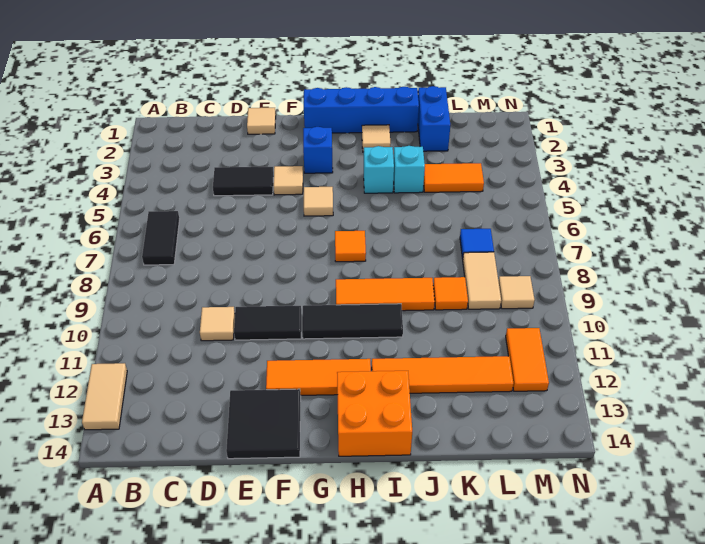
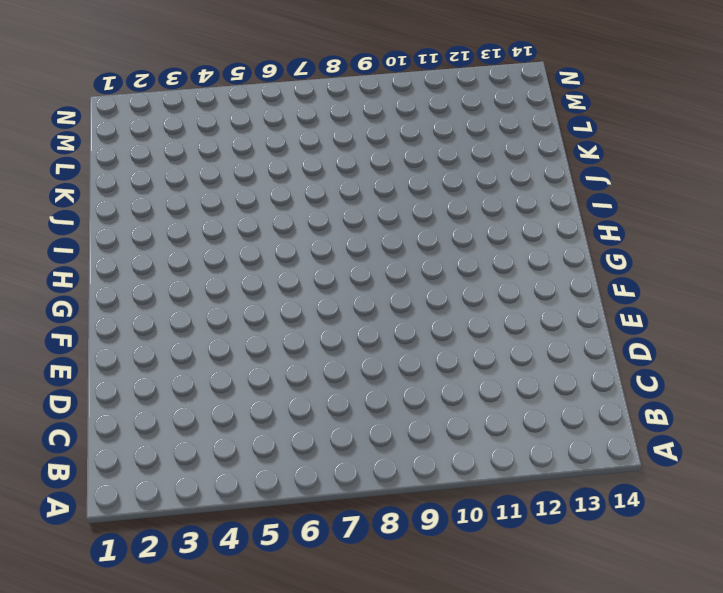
none -> tan tile A12:A13 level 1
none -> black tile B6:B7 level 1
none -> black tile D4:E4 level 1

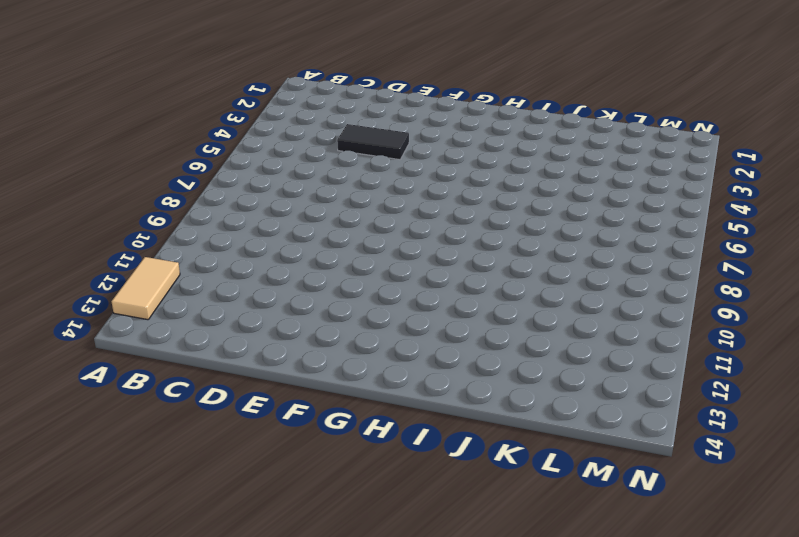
none -> black tile B6:B7 level 1
none -> tan tile D10 level 1
none -> tan tile E1 level 1

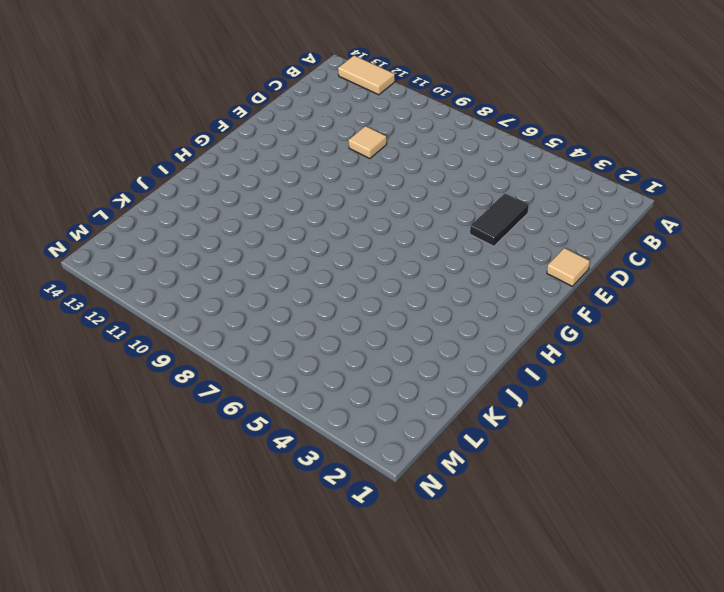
none -> black tile B6:B7 level 1
none -> black tile E10:F10 level 1
none -> black tile E13:F14 level 1

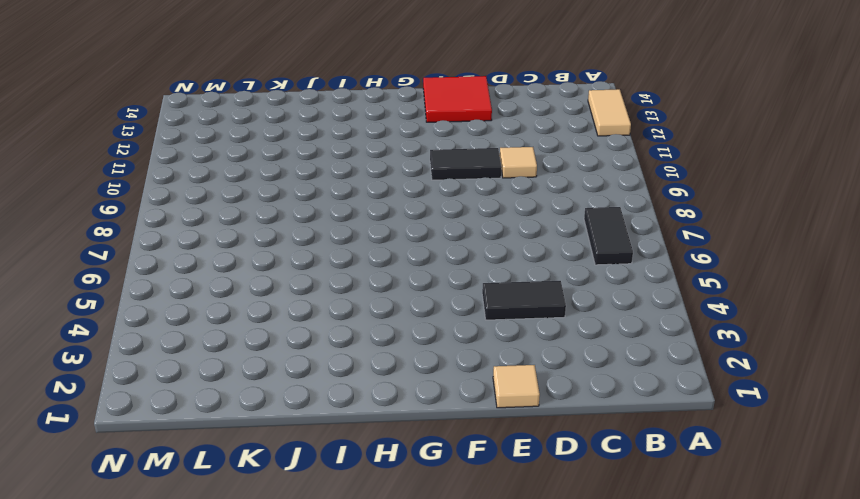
red tile E13:F14 level 1 -> black tile E13:F14 level 1
none -> tan tile F4 level 1
none -> orange tile F12:H12 level 1
none -> blue brick G1:J1 level 1

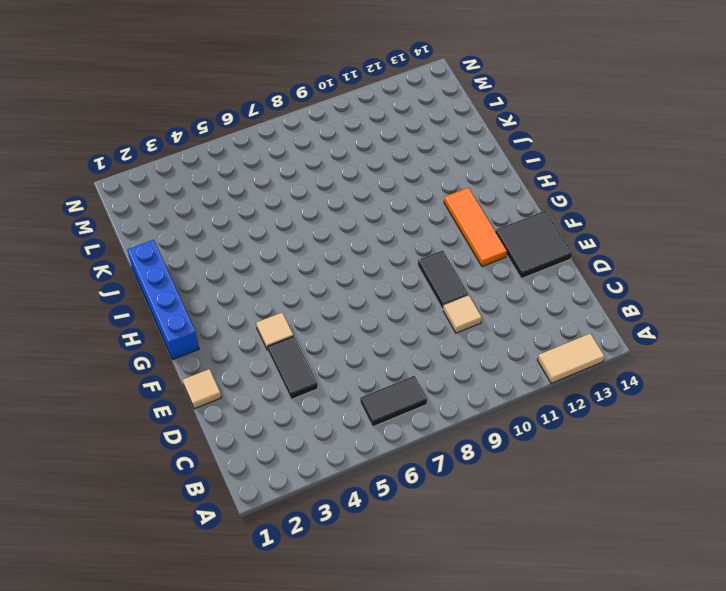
none -> blue brick G3 level 1
none -> tan tile G5 level 1
none -> black tile G10:I10 level 1

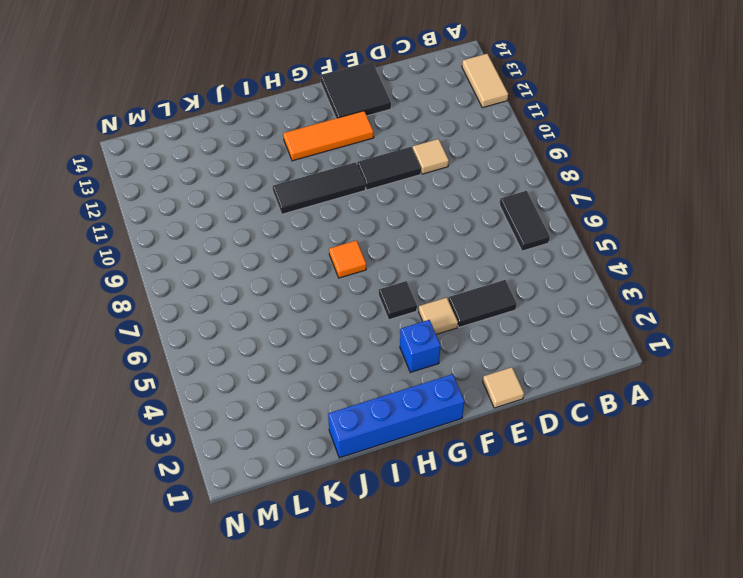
black tile G5 level 1 -> tan tile G5 level 1
none -> orange tile H9:J9 level 1
none -> orange brick H13:I14 level 1
none -> tan tile I2 level 1

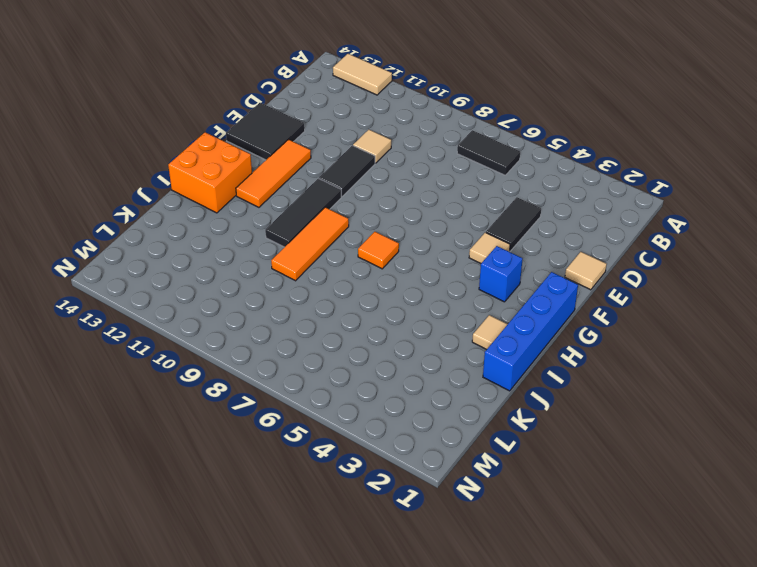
none -> tan tile G5 level 1
none -> cyan brick I4 level 1
none -> orange tile I12:L12 level 1

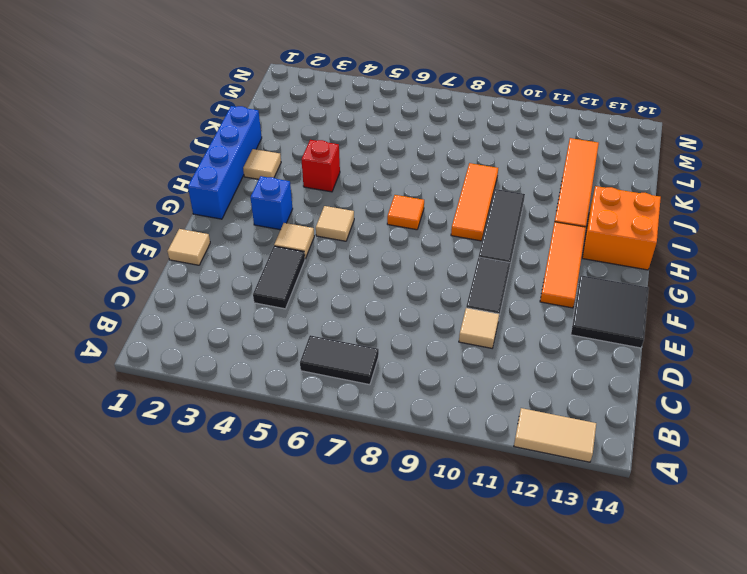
red brick I4 level 1 -> cyan brick I4 level 1
none -> cyan brick J4 level 1
none -> blue brick K1:K2 level 1
none -> orange tile K4:L4 level 1

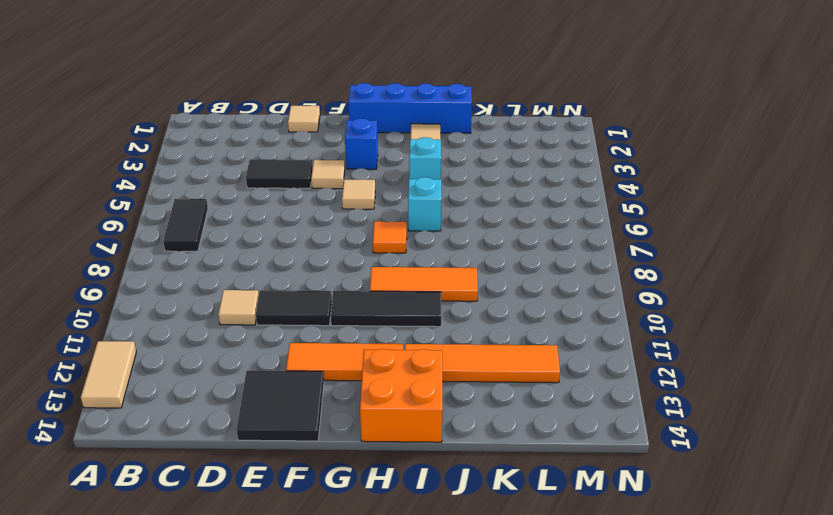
cyan brick I6 level 1 -> cyan brick J4 level 1
none -> blue brick K1:K2 level 1
none -> orange tile K4:L4 level 1
none -> orange tile K9 level 1

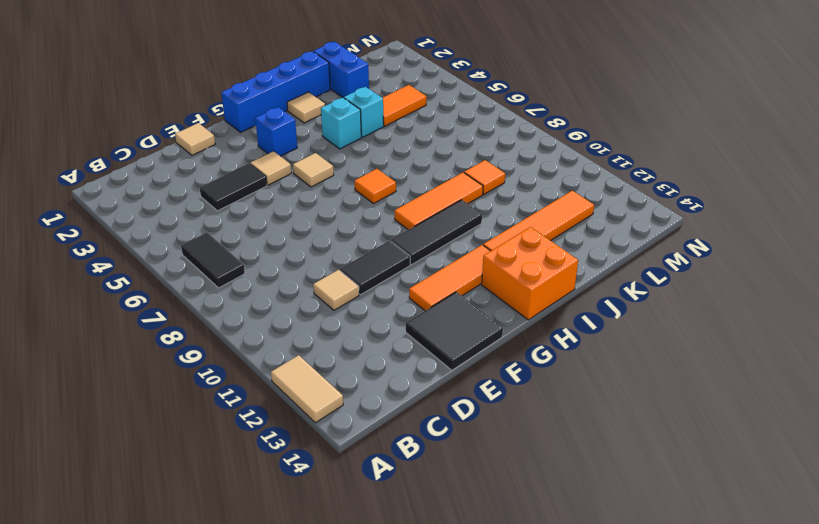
none -> blue tile L7 level 1
none -> tan tile L8:L9 level 1
none -> tan tile M9 level 1

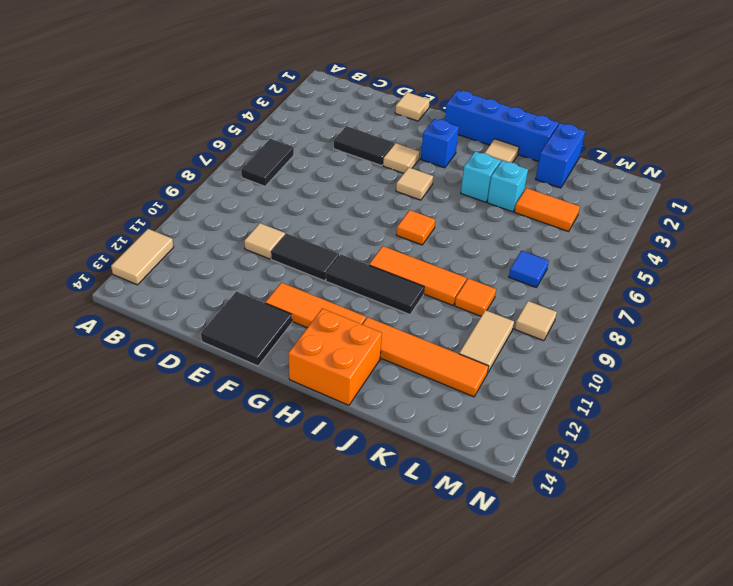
tan tile L10:L11 level 1 -> tan tile L8:L9 level 1
none -> orange tile M11:M12 level 1

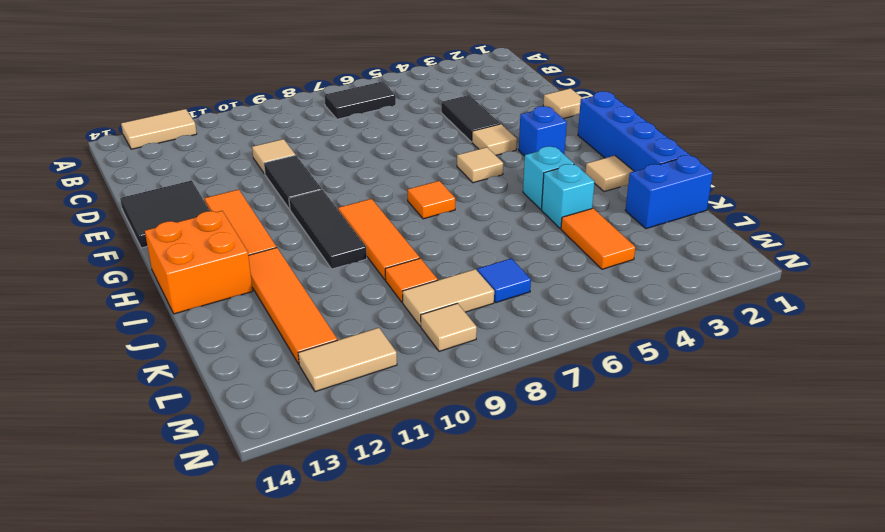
tan tile M11:M12 level 1 -> orange tile M11:M12 level 1

